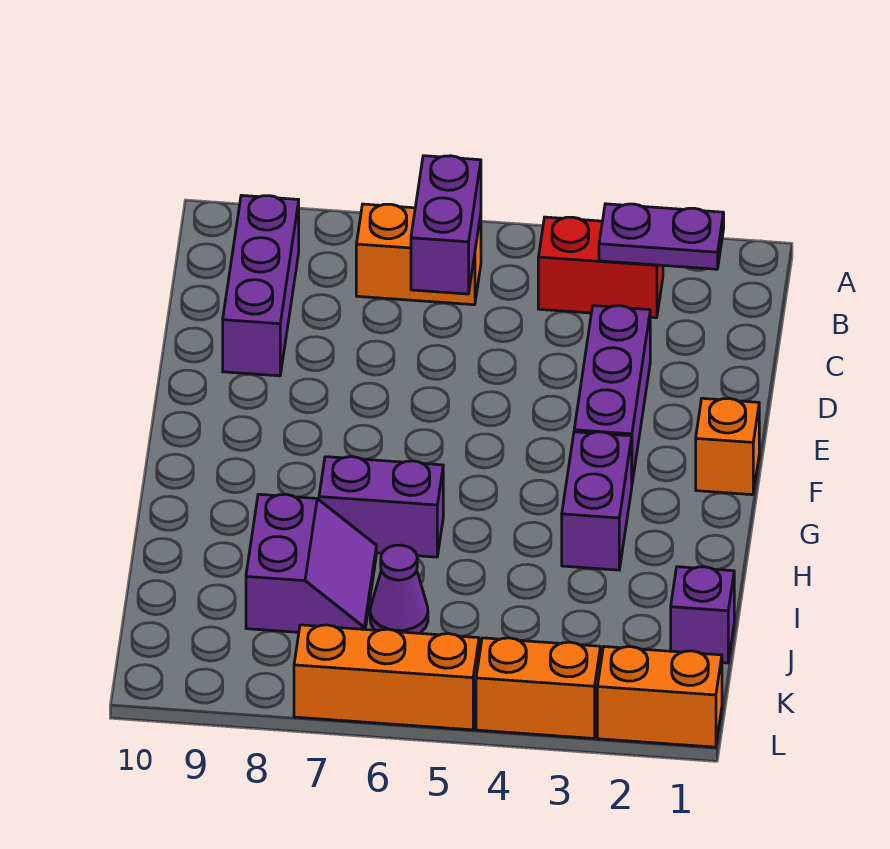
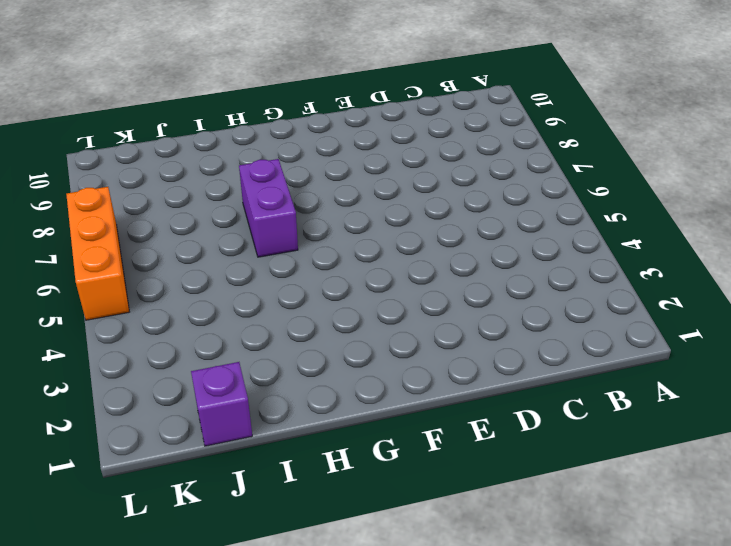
none -> red brick B3:B4 level 1
none -> orange brick B6:B7 level 1
none -> purple brick B9:D9 level 1

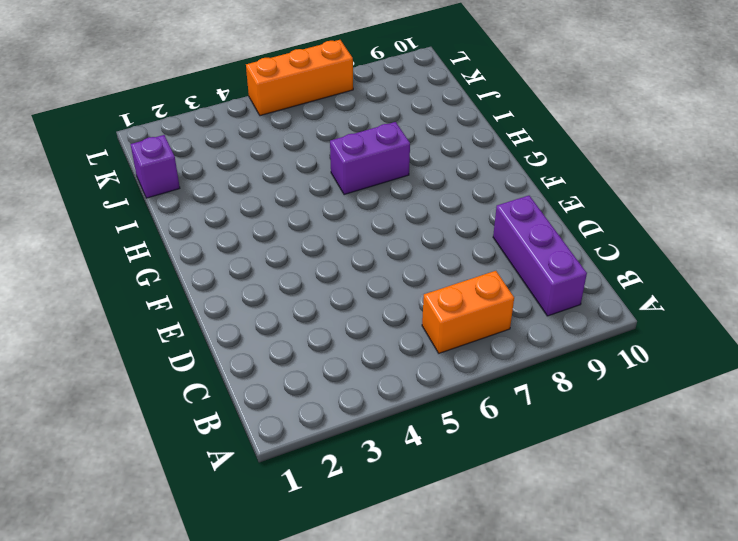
none -> red brick B3:B4 level 1
none -> purple brick D3:F3 level 1
none -> orange brick F1 level 1

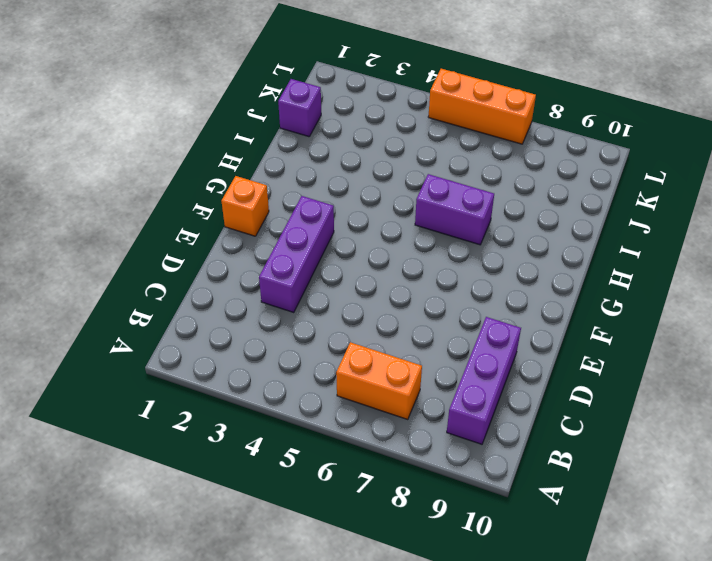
none -> red brick B3:B4 level 1
none -> purple brick G3:H3 level 1
none -> purple slope I7:J8 level 1 top 8

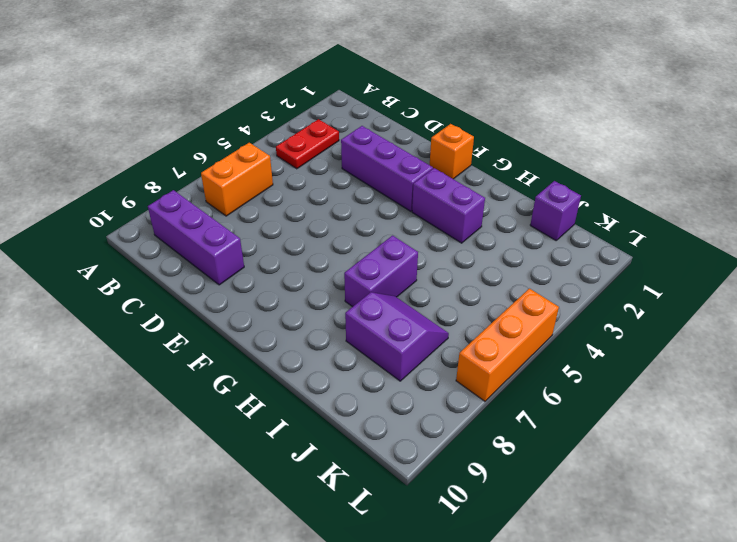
red plate B3:B4 level 1 -> red brick B3:B4 level 1
none -> purple cone J6 level 1
none -> orange brick L1:L2 level 1
none -> orange brick L3:L4 level 1

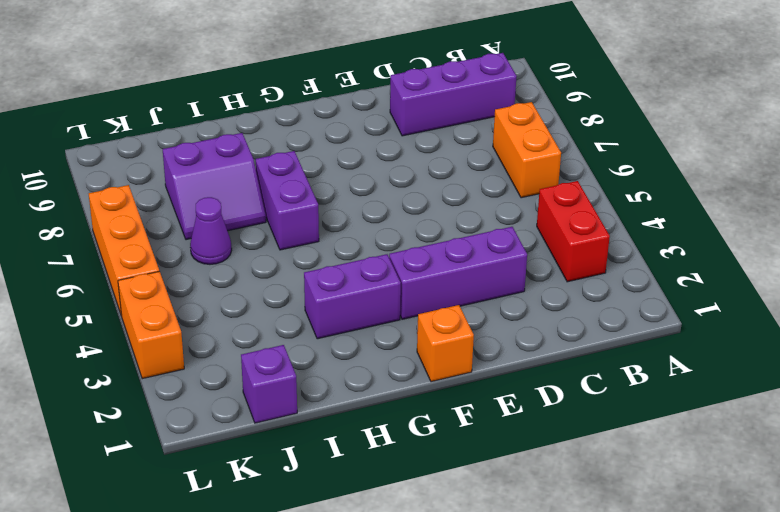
none -> orange brick L1:L2 level 1
none -> purple plate B2:B3 level 2
none -> purple brick B6:C6 level 2

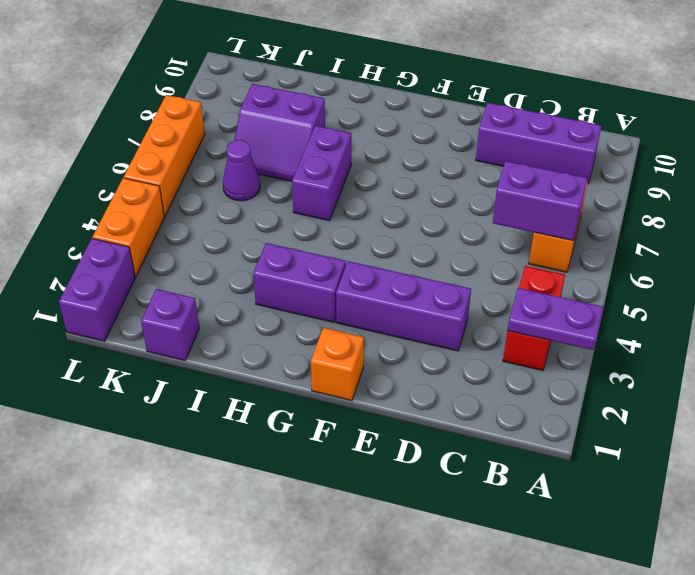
purple plate A3:B3 level 2 -> purple plate B2:B3 level 2
purple brick L1:L2 level 1 -> orange brick L1:L2 level 1

